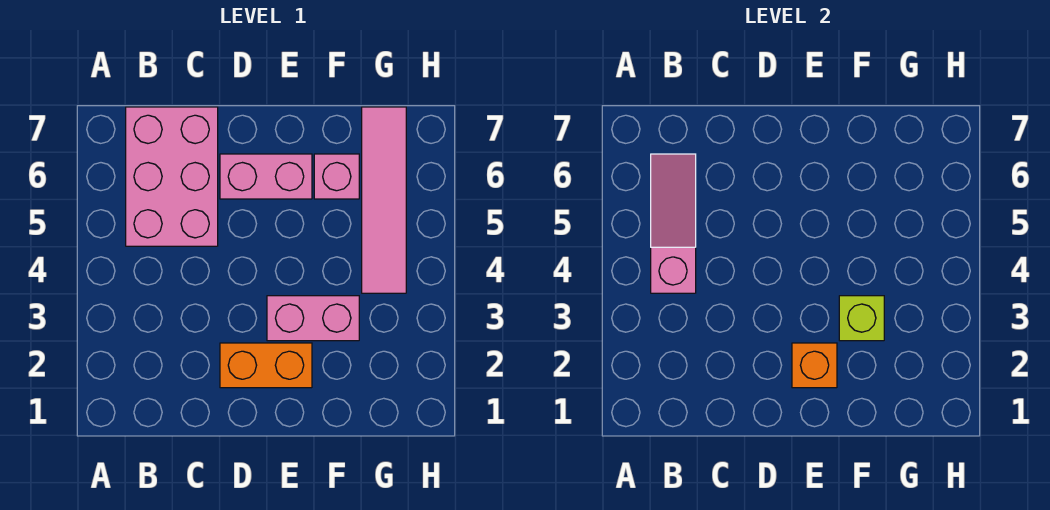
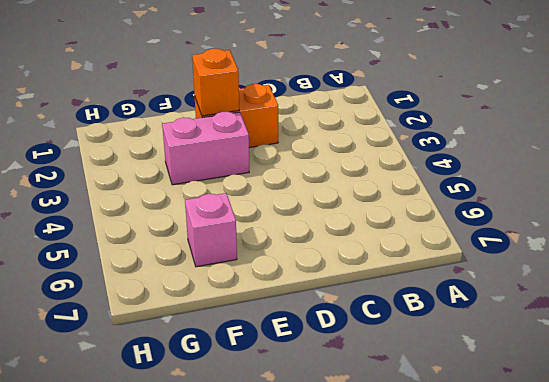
none -> pink brick B5:C7 level 1
none -> pink brick D6:E6 level 1

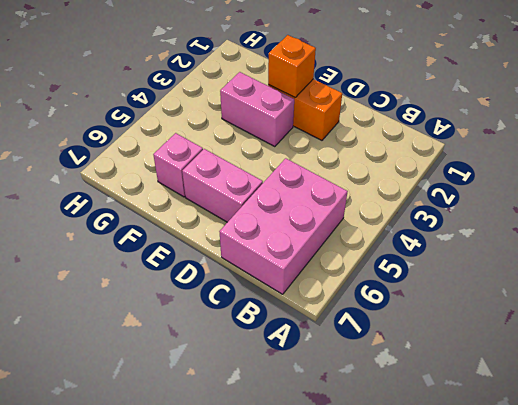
none -> pink tile G4:G7 level 1
none -> pink slope B4:B6 level 2 top 4

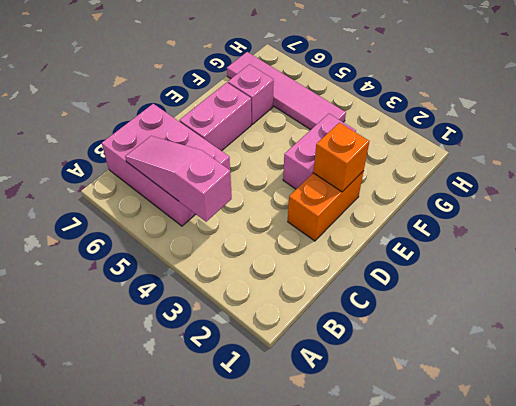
none -> lime brick F3 level 2

